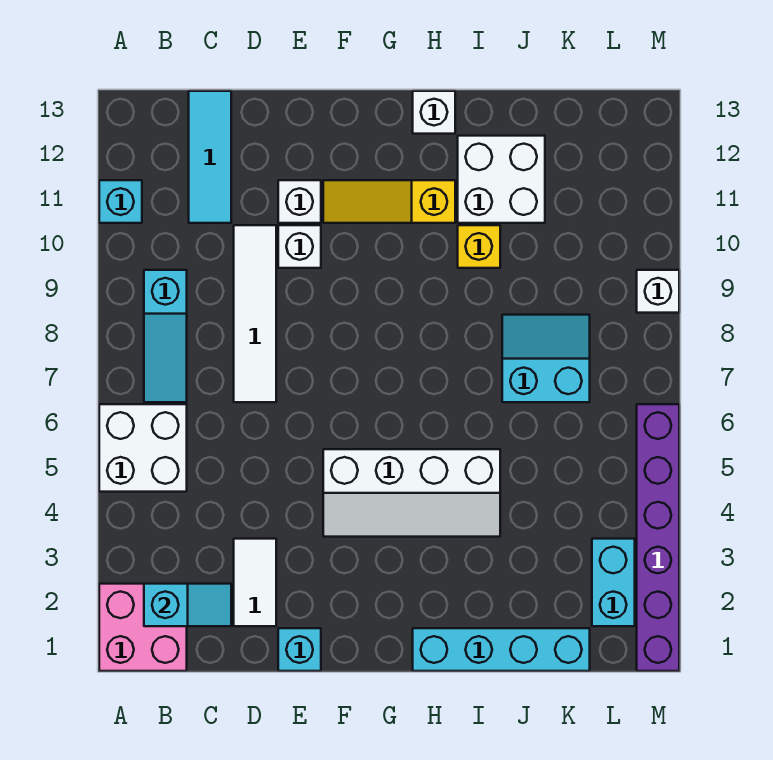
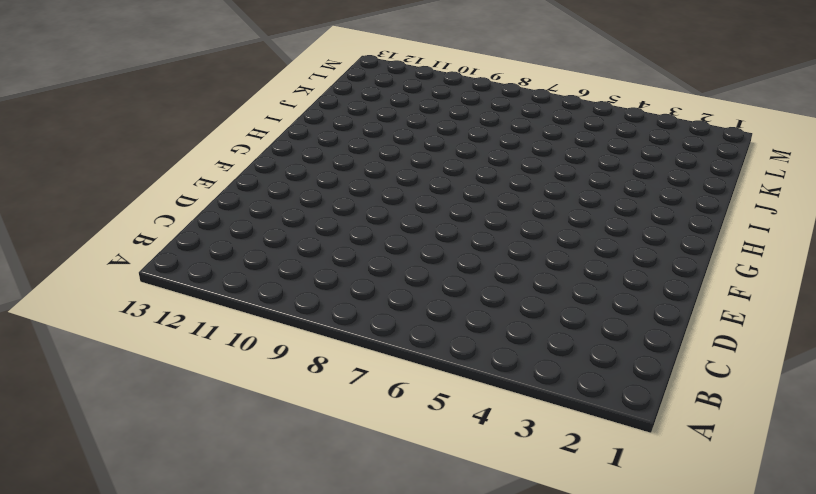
none -> pink brick A1:B2 level 1
none -> white brick A5:B6 level 1
none -> cyan brick A11 level 1

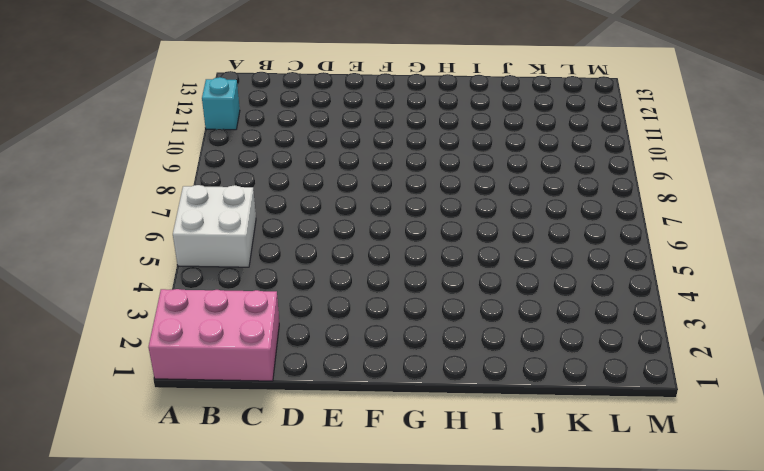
pink brick A1:C2 level 1 -> pink brick A1:B2 level 1
none -> cyan slope B7:B9 level 1 top 9
none -> cyan tile C11:C13 level 1
none -> white tile D2:D3 level 1

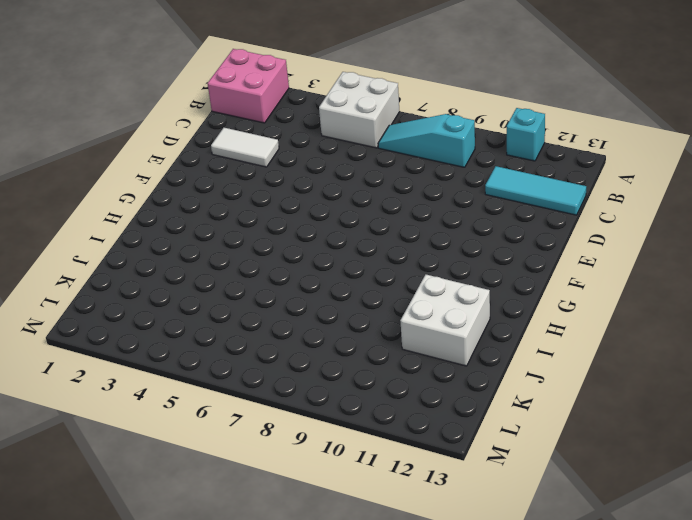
none -> white tile D7:D10 level 1
none -> cyan brick E1 level 1
none -> white brick E10 level 1

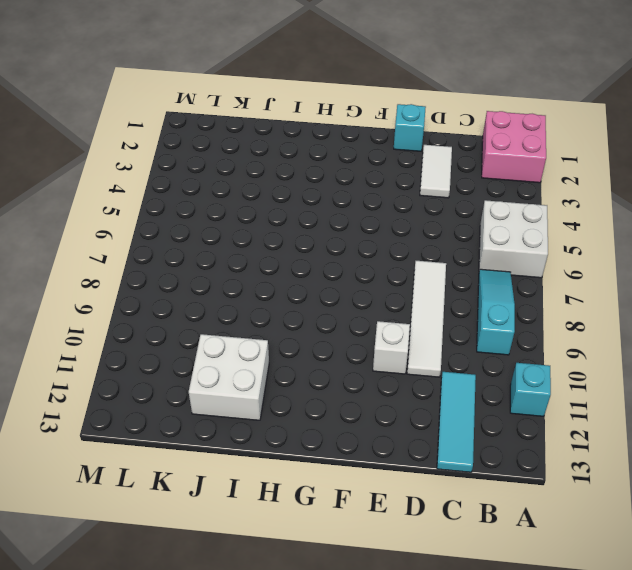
none -> white brick E11 level 1
none -> white slope F4:I5 level 1 top 5
none -> yellow slope F11:H11 level 1 top H

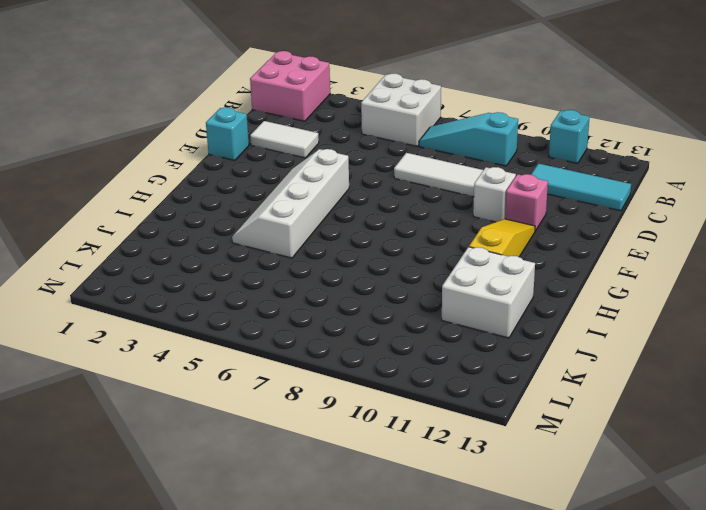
pink brick E11 level 1 -> white brick E11 level 1
none -> cyan brick H1:K1 level 1
none -> white brick H13 level 1
none -> yellow brick I10 level 1

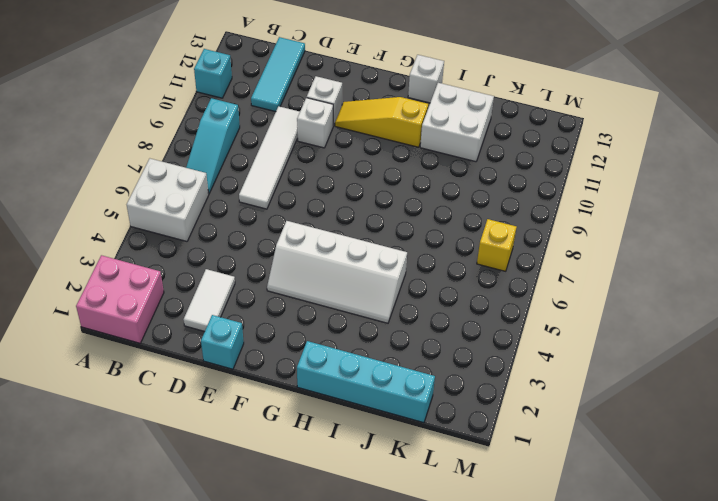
yellow brick L7 level 1 -> yellow brick I10 level 1
none -> cyan slope J7:K8 level 1 top 7
none -> cyan brick L2:L3 level 1
none -> purple brick M1:M6 level 1

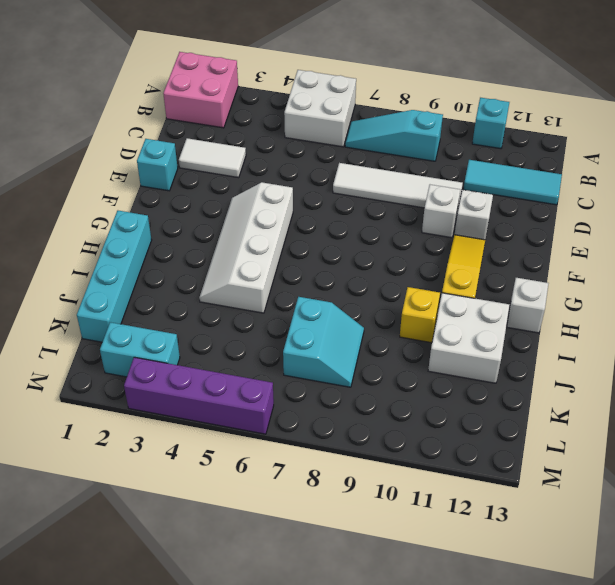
purple brick M3:M6 level 1 -> purple brick M1:M6 level 1
none -> white brick M9 level 1
none -> cyan slope B2:C2 level 2 top B

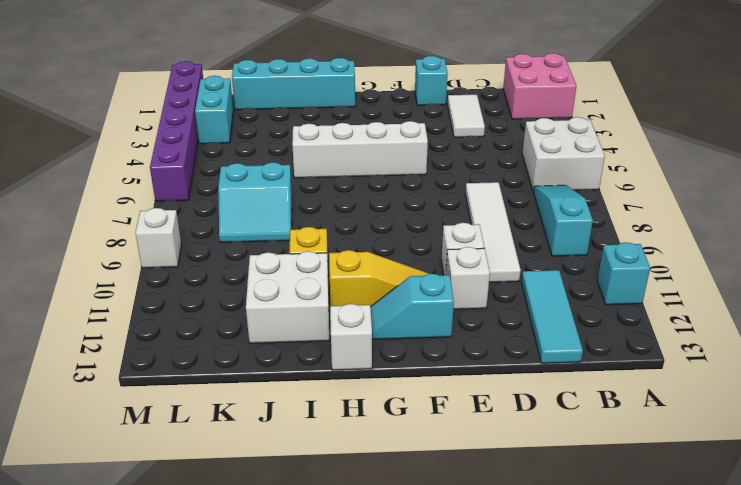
cyan slope F12:G12 level 1 top F -> cyan slope B2:C2 level 2 top B

